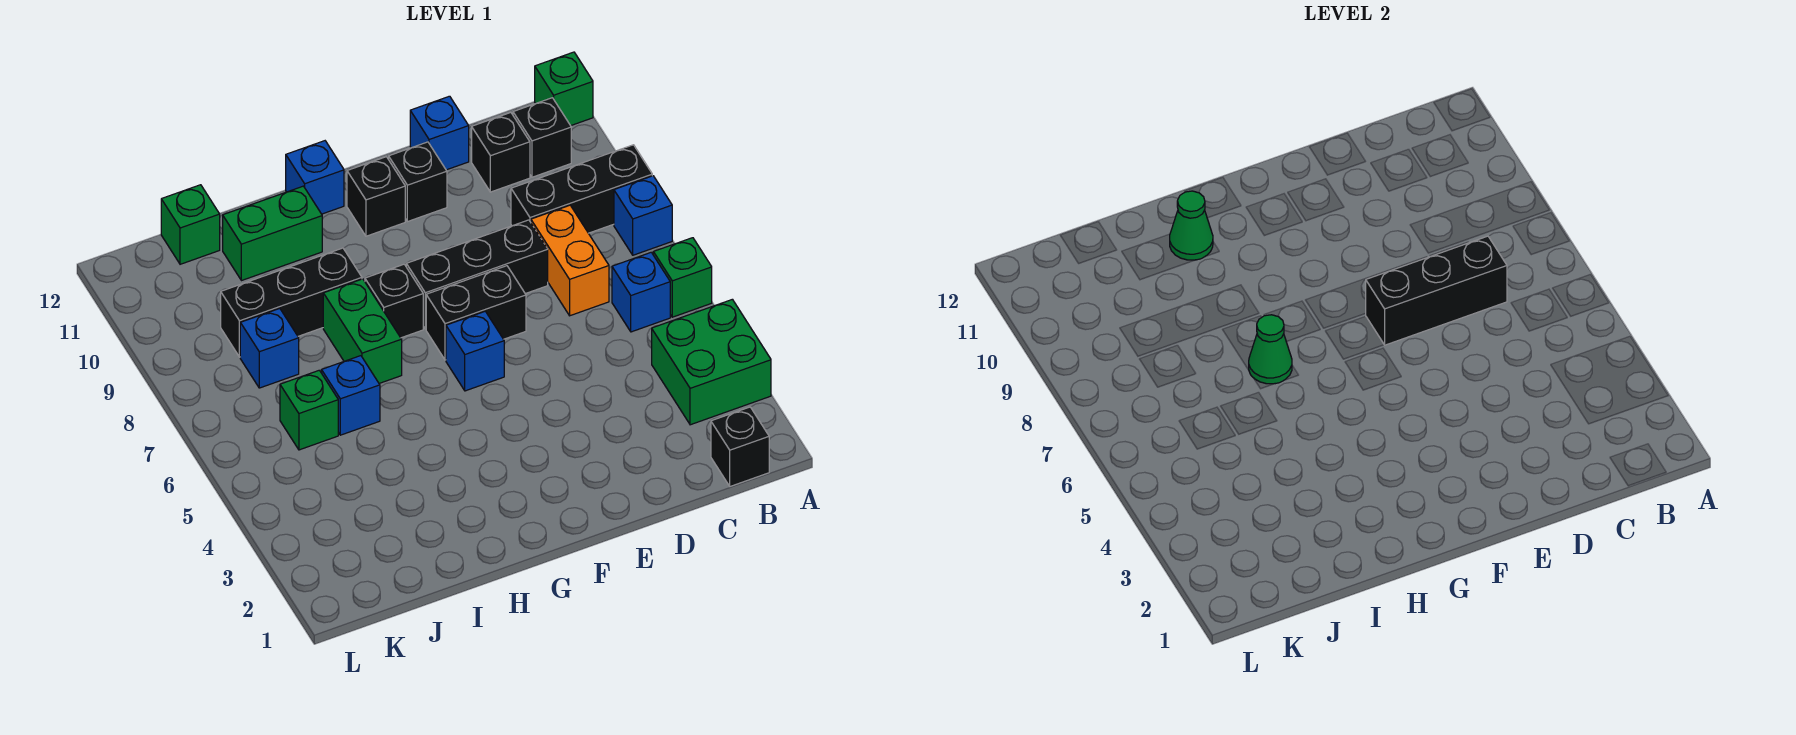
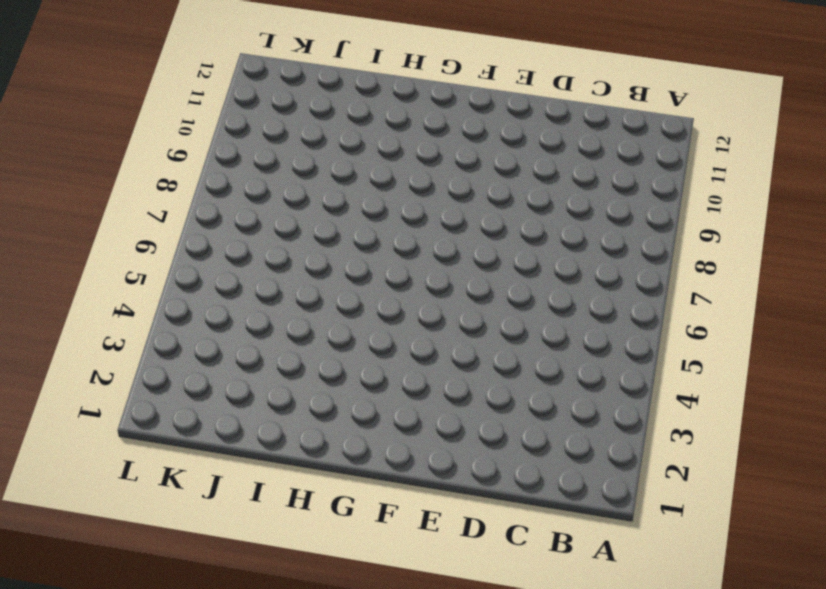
none -> green brick A3:B4 level 1
none -> green brick A6 level 1
none -> blue brick A8 level 1

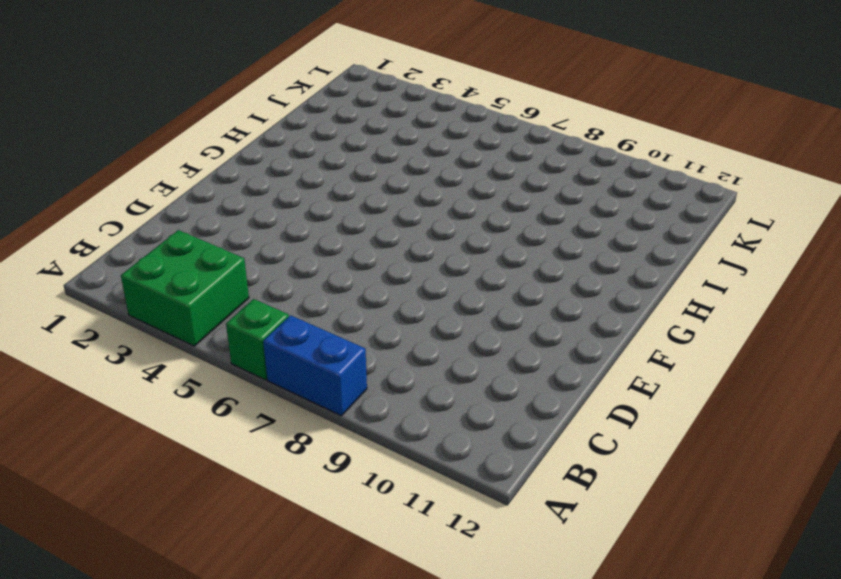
blue brick A7:A8 level 1 -> blue brick A8 level 1
none -> black brick A9:C9 level 1
none -> green brick A12 level 1
none -> black brick B1 level 1

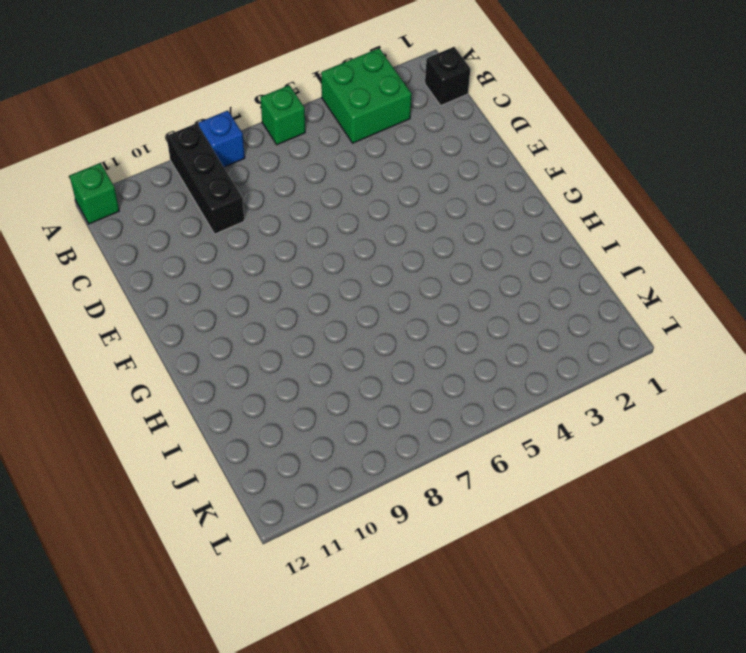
none -> blue brick B6 level 1
none -> black brick B11 level 1
none -> orange brick C7:C8 level 1

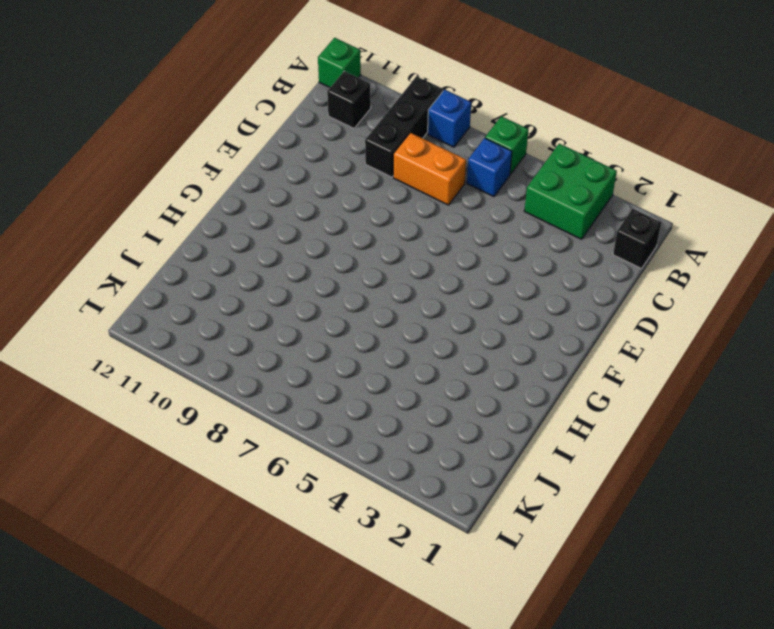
none -> black brick C11 level 1
none -> black brick D8:F8 level 1
none -> blue brick D12 level 1

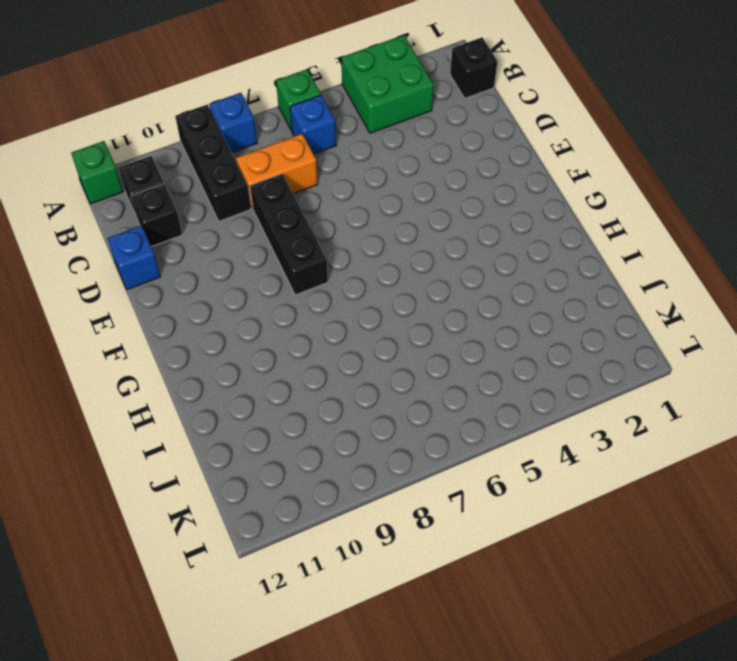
none -> black brick E7:F7 level 1
none -> black brick E11 level 1
none -> blue brick F6 level 1

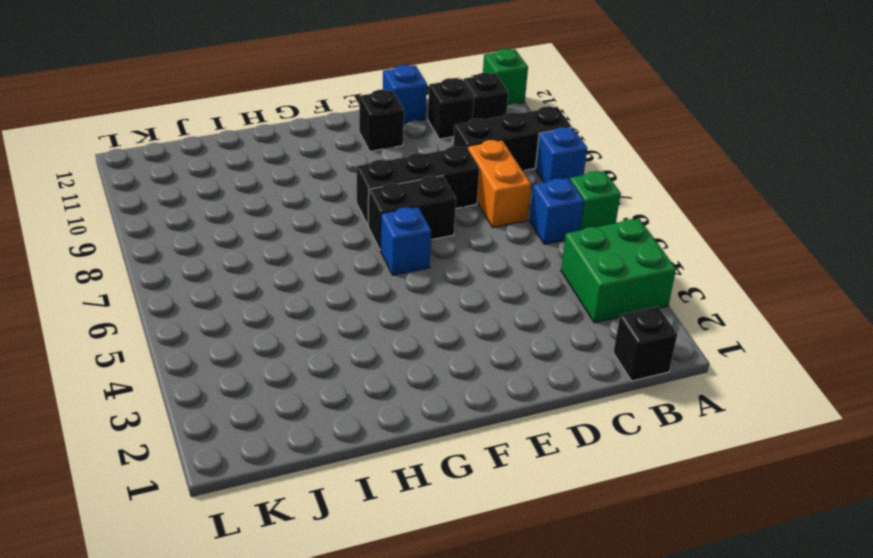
none -> black brick F11 level 1
none -> black brick G8 level 1
none -> blue brick G12 level 1

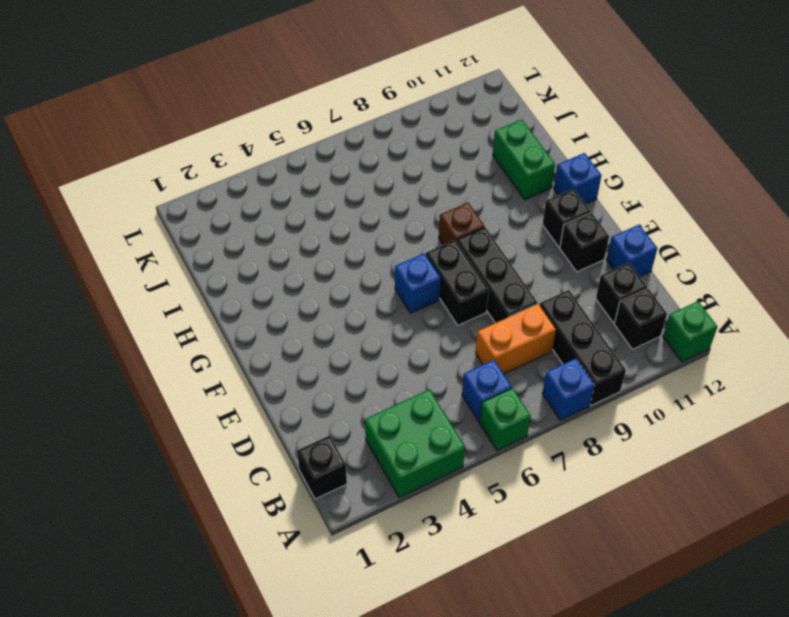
brown brick G8 level 1 -> black brick G8 level 1
none -> green brick H7:H8 level 1
none -> black brick H9:J9 level 1
none -> blue brick I6 level 1

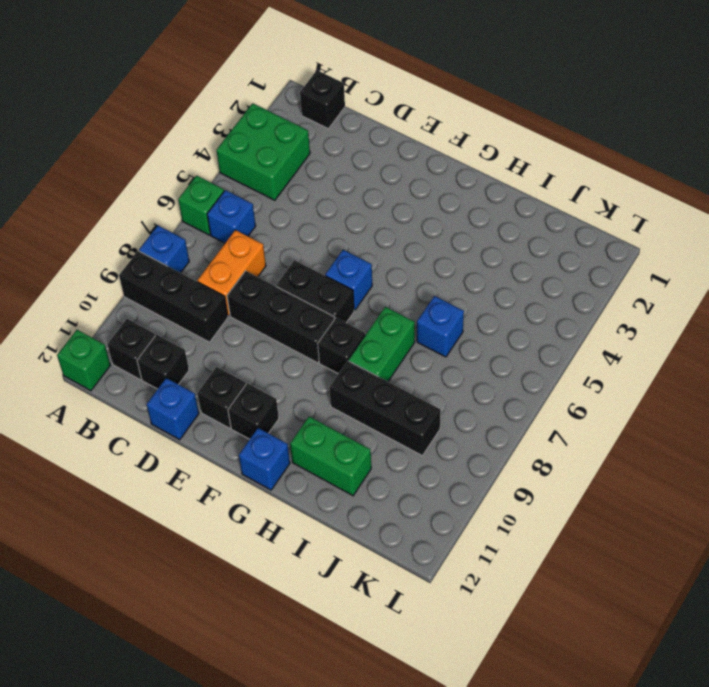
none -> green brick J6 level 1
none -> blue brick J8 level 1
none -> green brick J12 level 1

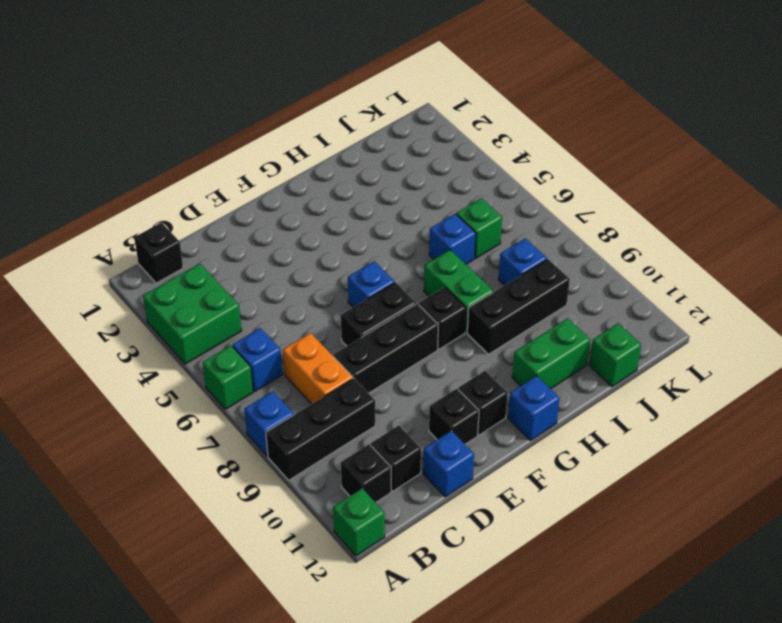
none -> black brick C7:E7 level 2
none -> green cone H7 level 2
none -> green cone H11 level 2

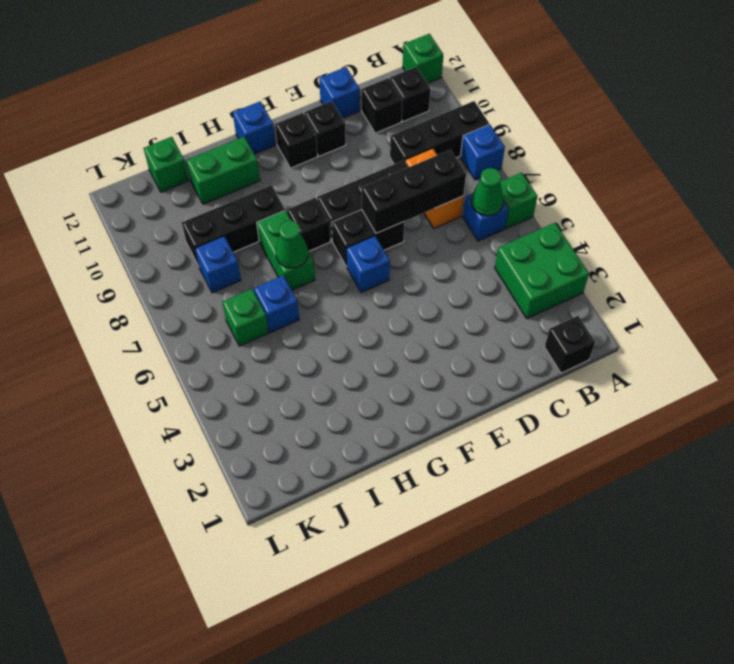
green cone B6 level 2 -> green cone H11 level 2

